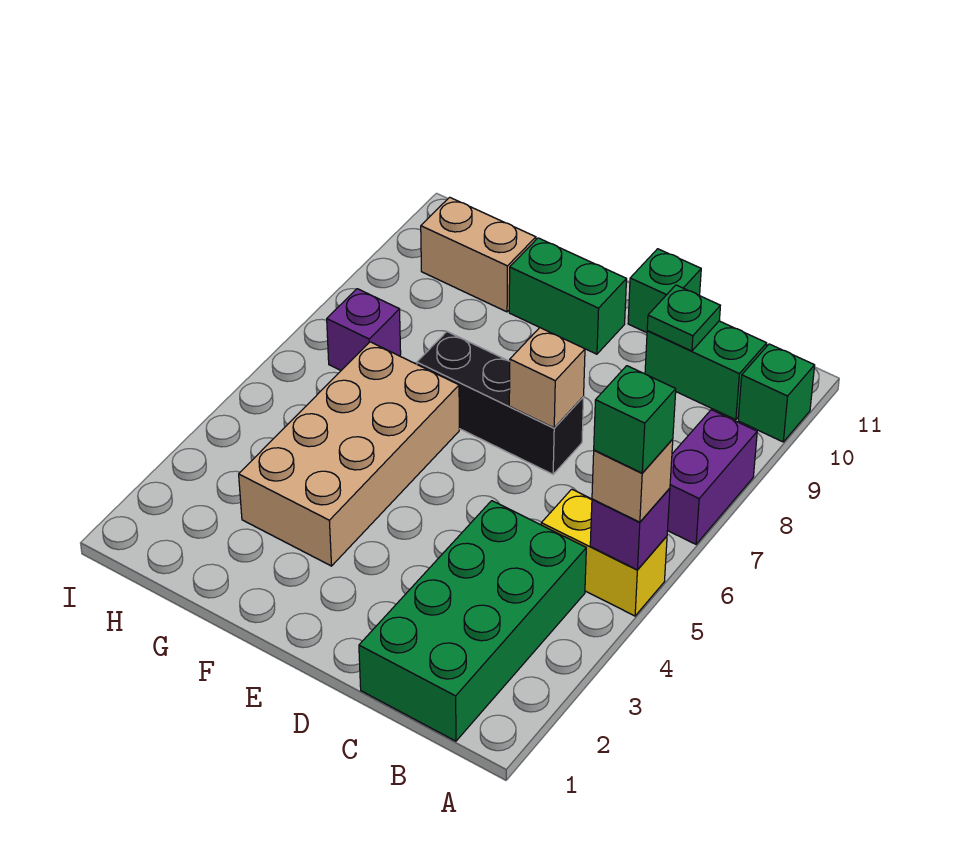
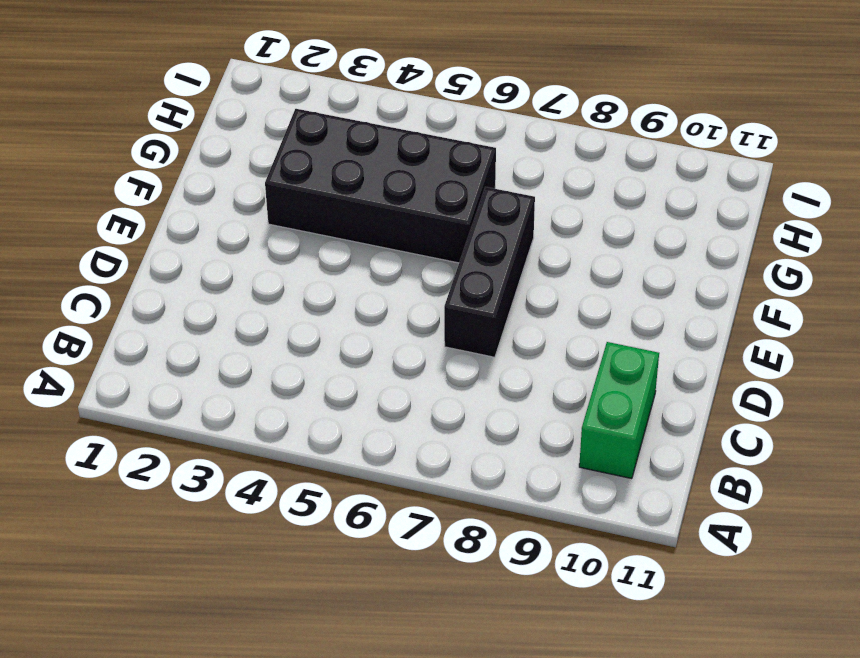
black brick F3:G6 level 1 -> tan brick F3:G6 level 1
none -> yellow brick A5:B5 level 1
none -> purple brick A7:A8 level 1
none -> green brick A10 level 1

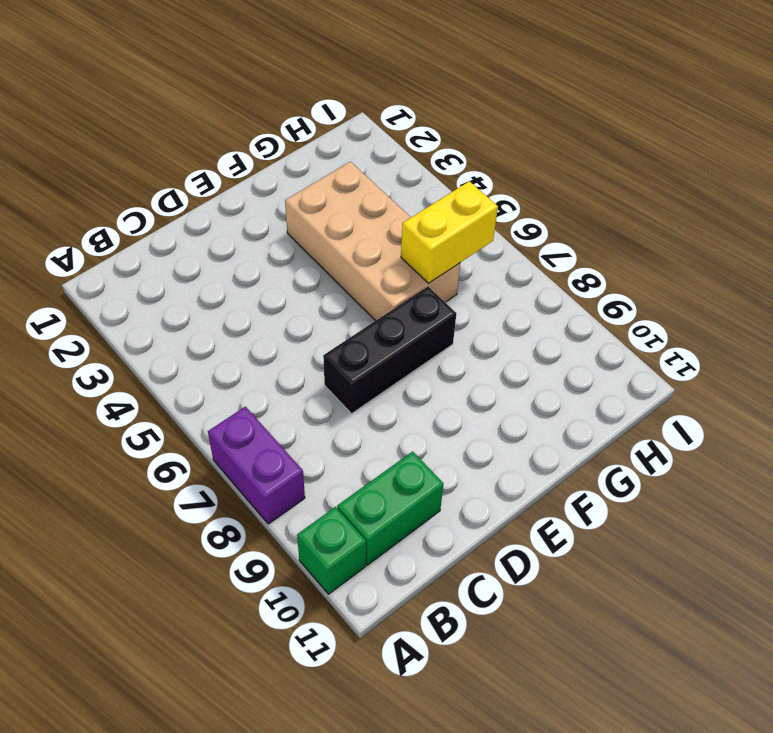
yellow brick G6:H6 level 2 -> yellow brick A5:B5 level 1
none -> green brick B1:C4 level 1
none -> green brick D11 level 1
none -> green brick E10:F10 level 1

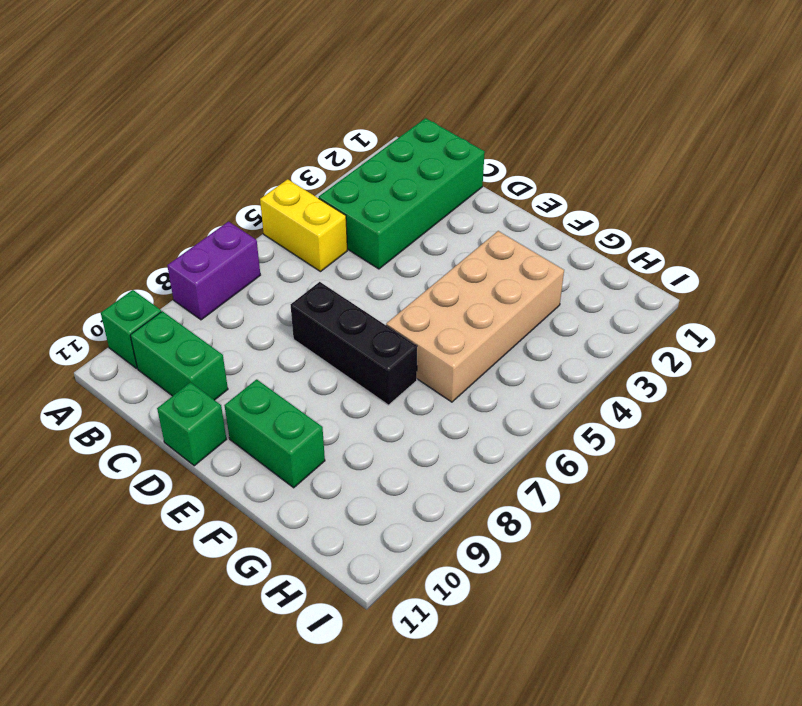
none -> tan brick G10:H10 level 1
none -> purple brick H7 level 1
none -> purple brick A5 level 2

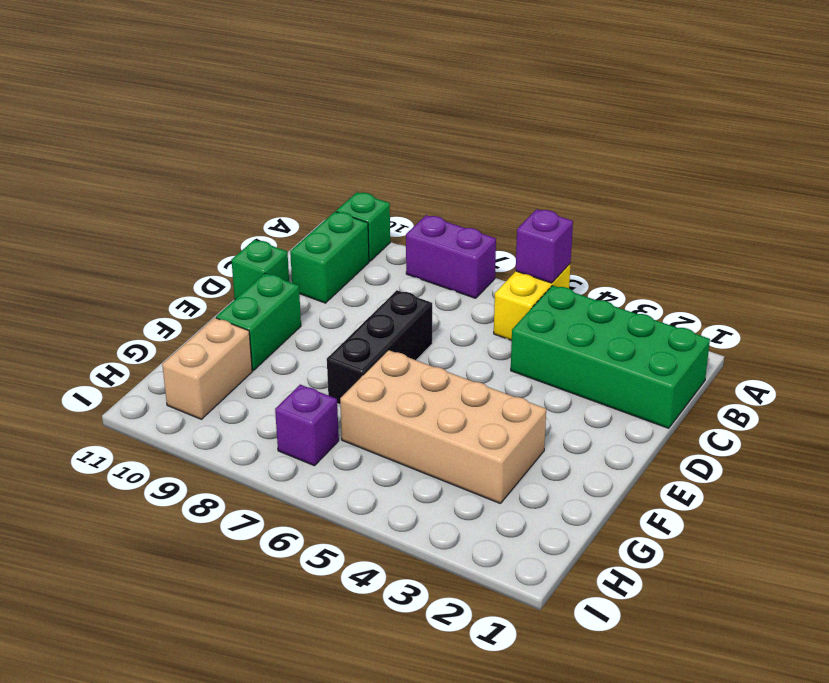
none -> green plate C10 level 2
none -> tan brick D7 level 2
none -> tan brick A5 level 3

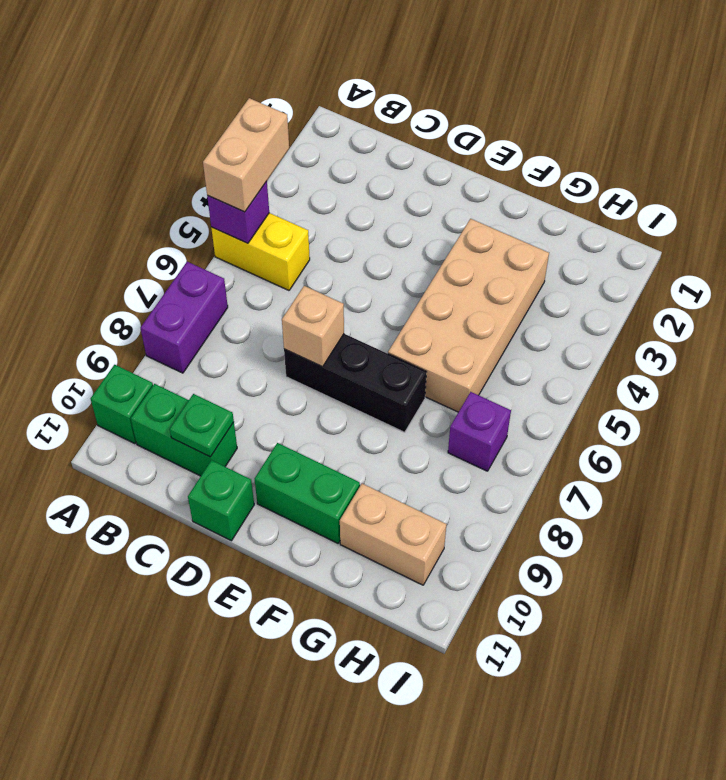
tan brick A4:A5 level 3 -> tan brick A5 level 3
none -> green brick B1:C4 level 1
none -> green brick A5 level 4

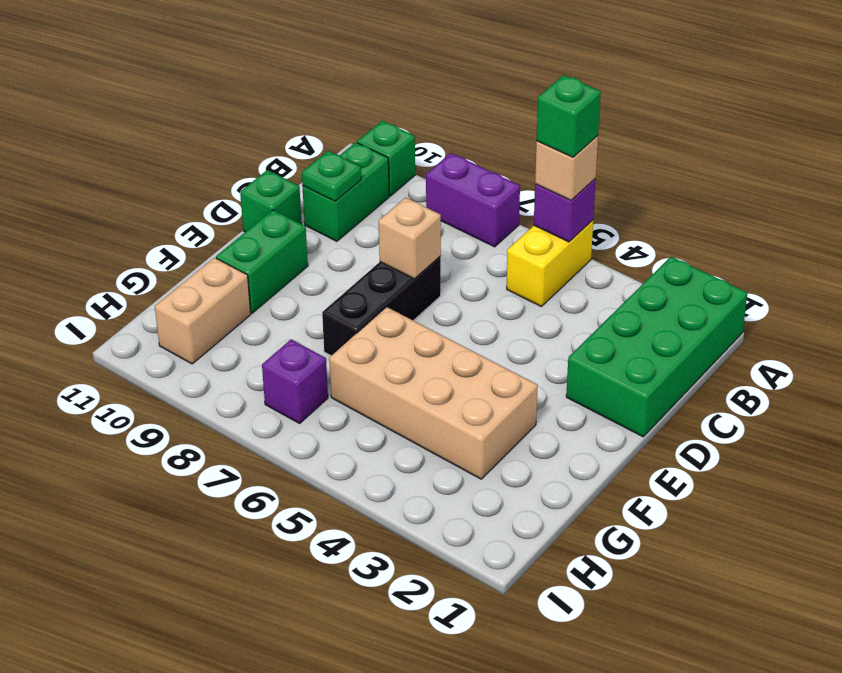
green brick A1:D2 level 1 -> green brick B1:C4 level 1

